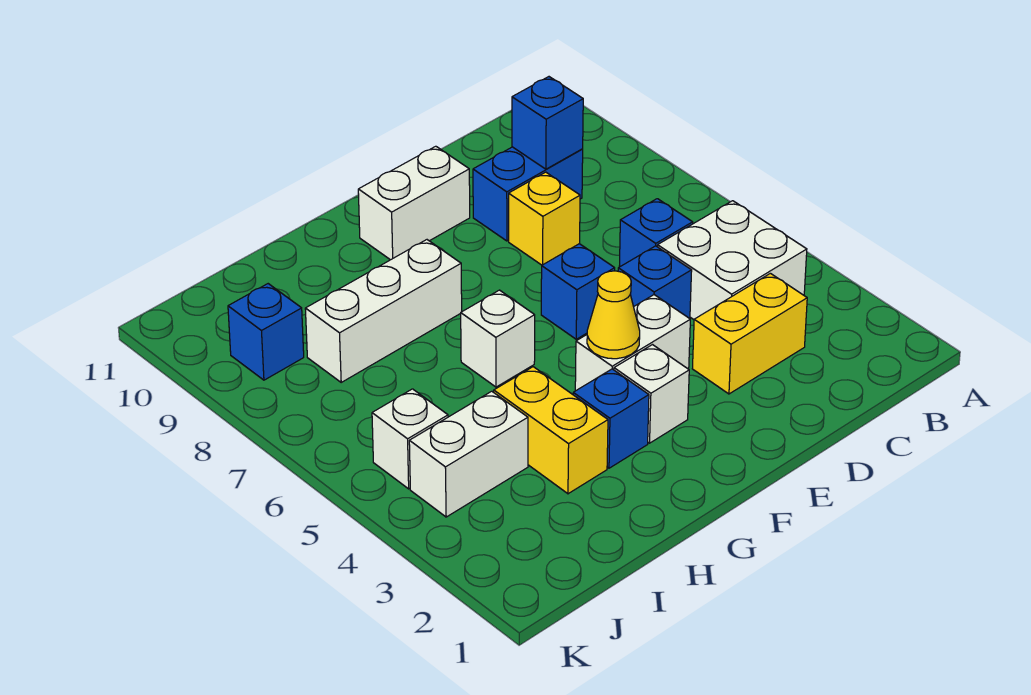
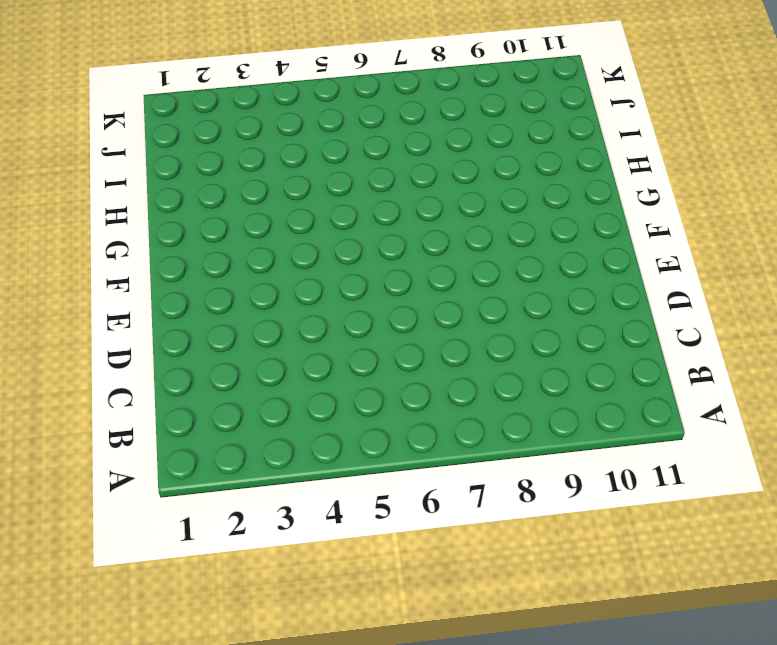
none -> white brick B4:C5 level 1
none -> yellow brick C3:D3 level 1
none -> blue brick C6 level 1

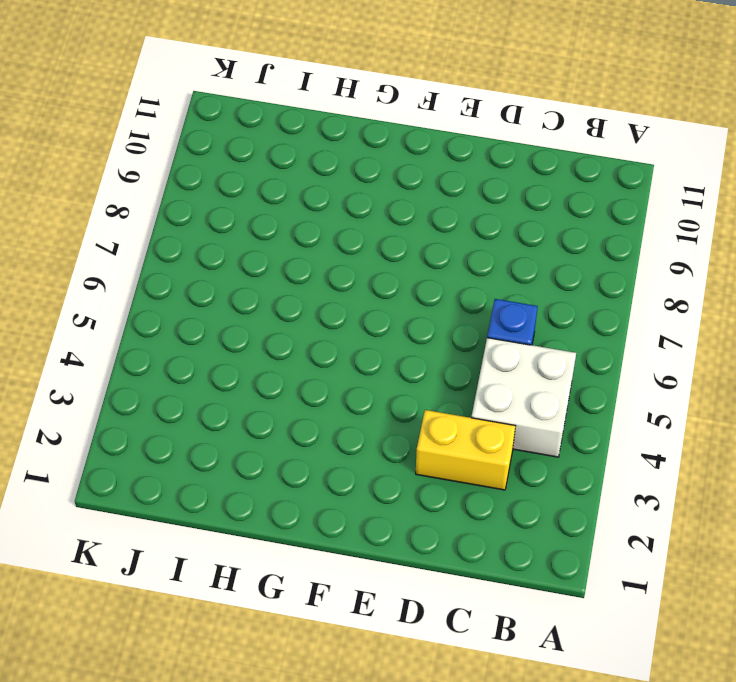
none -> blue brick C9:D9 level 1
none -> blue brick D5 level 1
none -> yellow brick D8 level 1

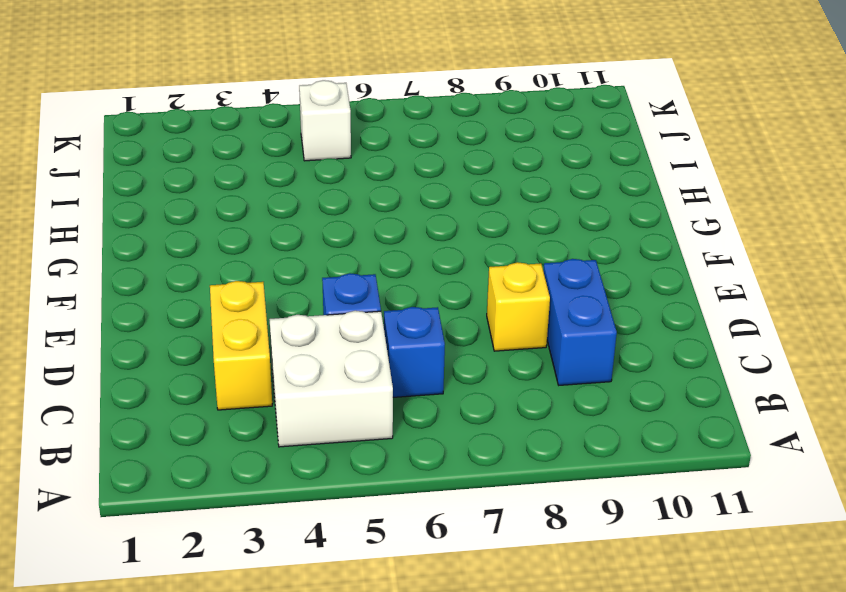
none -> white brick E4:F4 level 1
none -> blue brick E6 level 1
none -> white brick E10:F10 level 1

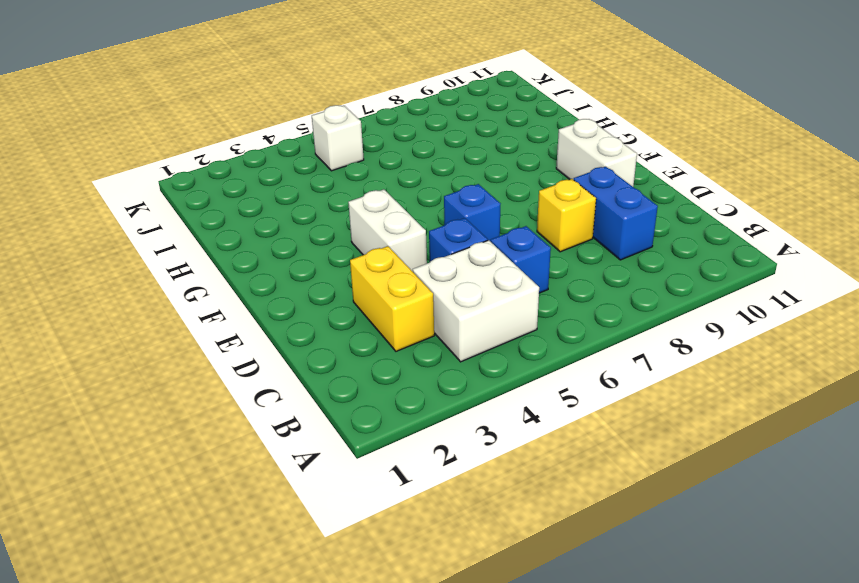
none -> white brick F3 level 1
none -> blue brick G3 level 1
none -> white brick G6 level 1

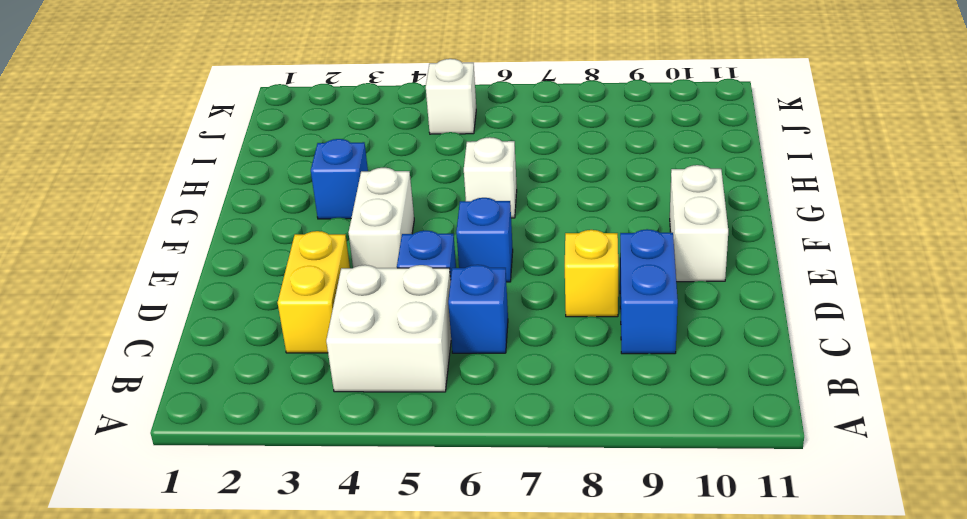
none -> white brick F3 level 1
none -> white brick G8:I8 level 1
none -> yellow brick H3:H4 level 1

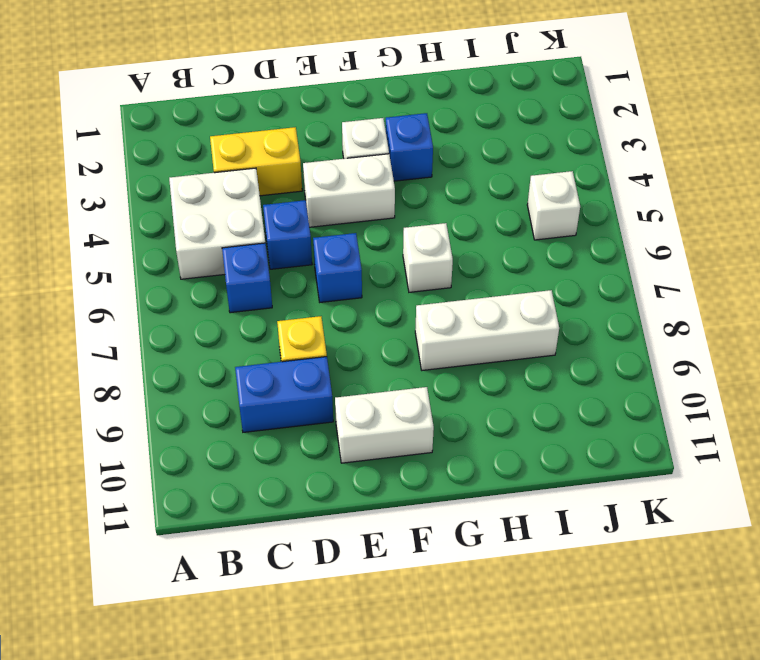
none -> yellow brick H3:H4 level 1
none -> white brick I4:J4 level 1
none -> blue brick J9 level 1

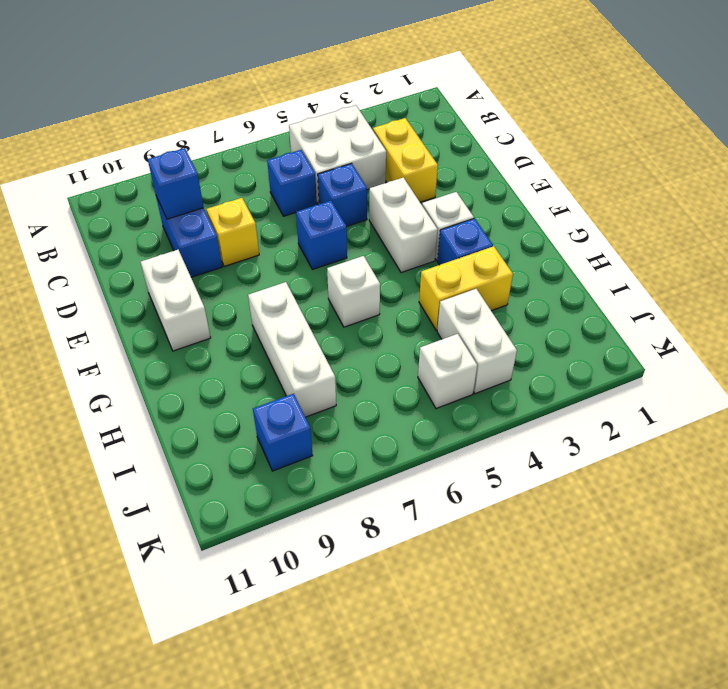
none -> yellow cone F4 level 2

